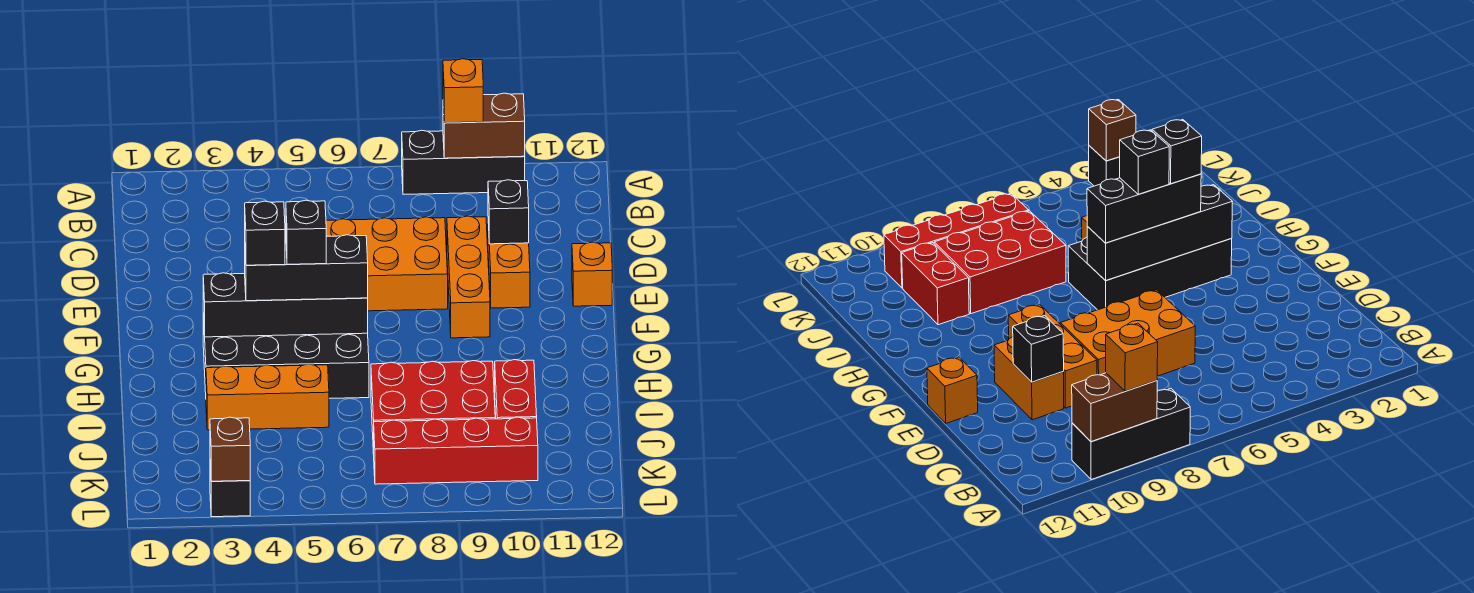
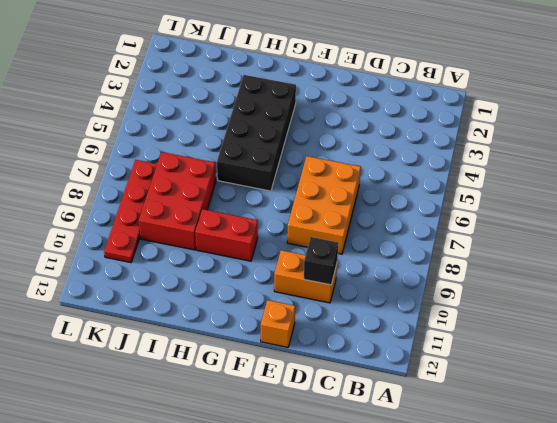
red brick G9:H9 level 1 -> red brick I10:J10 level 1
red plate K7:K10 level 1 -> red brick K7:K10 level 1
none -> black brick A8:A10 level 1
none -> orange brick D9:F9 level 1
none -> orange brick I3:I5 level 1

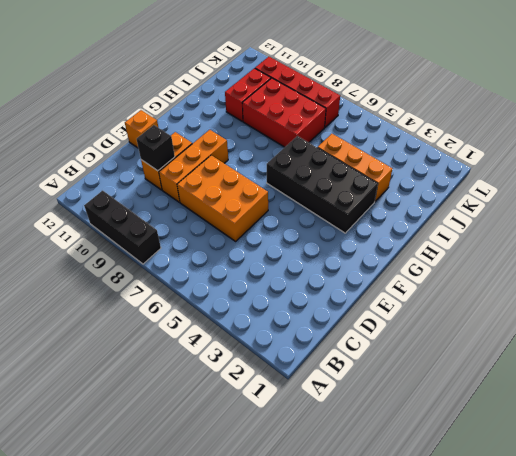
none -> black brick L3 level 1
none -> brown brick A9:A10 level 2
none -> black brick G3:G6 level 2

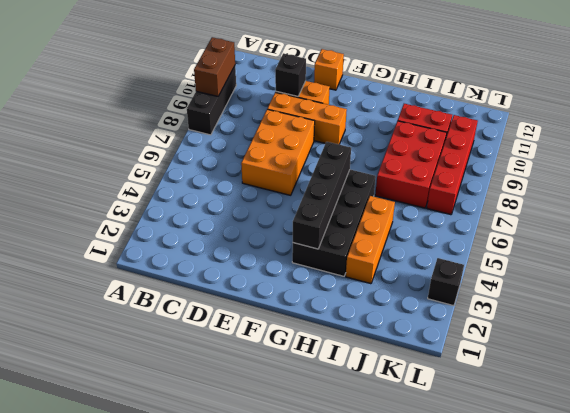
none -> brown brick L3 level 2
none -> orange brick A9 level 3
none -> black brick G4:G6 level 3

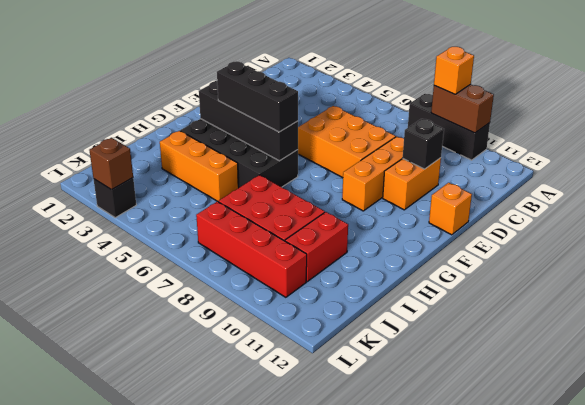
none -> black brick G4 level 4
none -> black brick G5 level 4

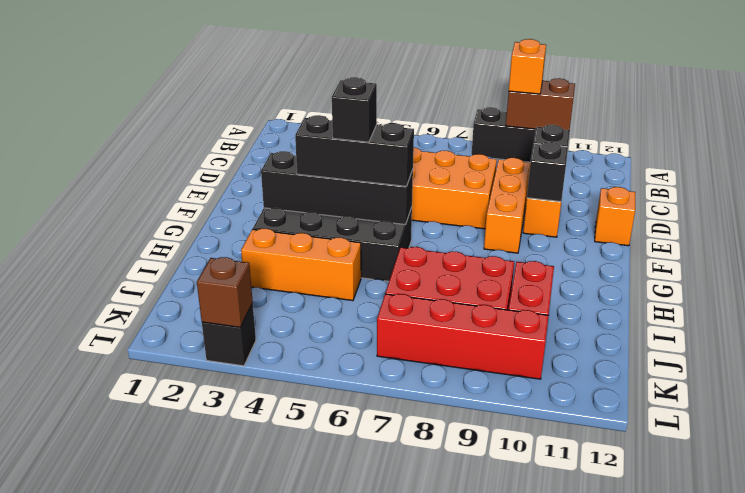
black brick E10 level 2 -> black brick G4 level 4

